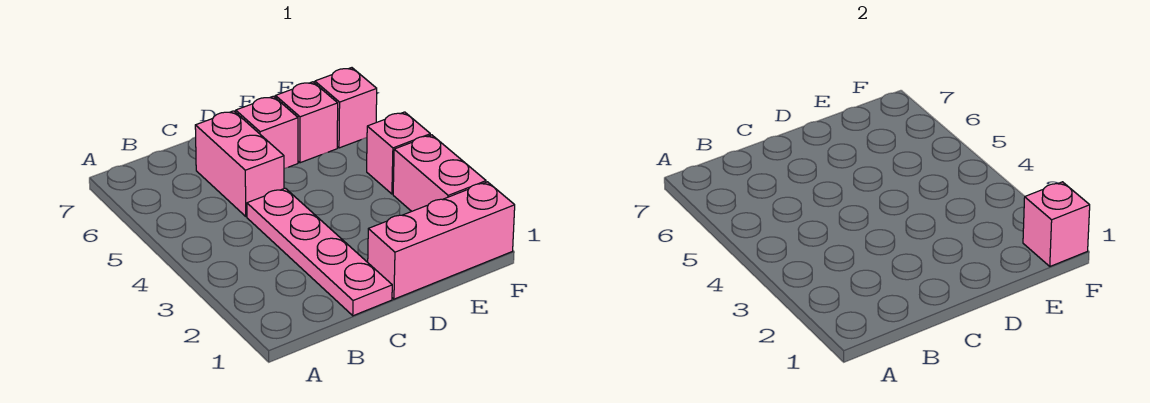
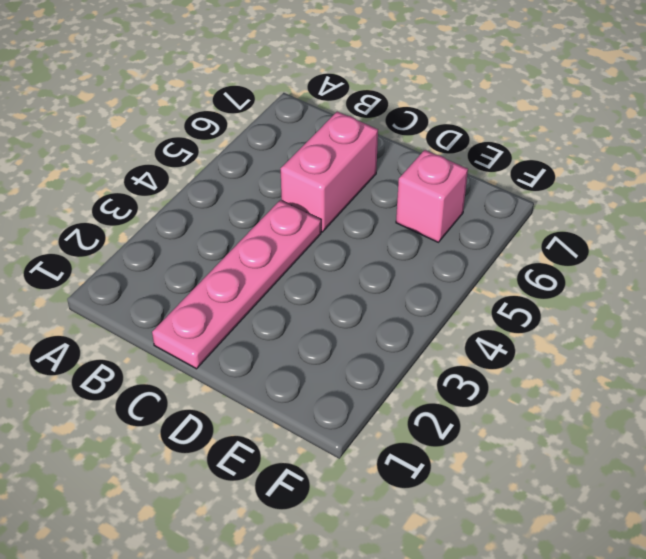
none -> pink brick D1:F1 level 1
none -> pink brick D6 level 1

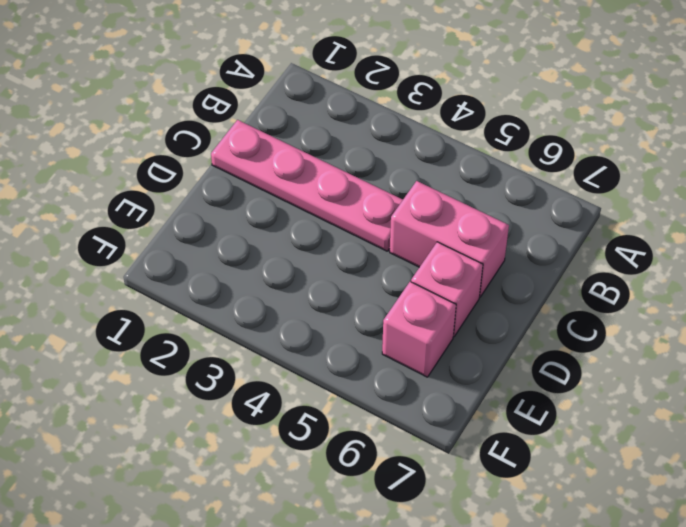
none -> pink brick D1:F1 level 1
none -> pink brick F2:F3 level 1

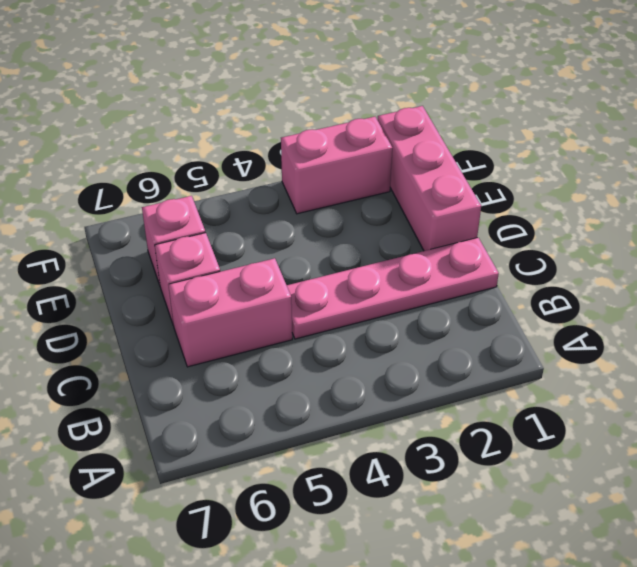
none -> pink brick F4 level 1
none -> pink brick F6 level 1

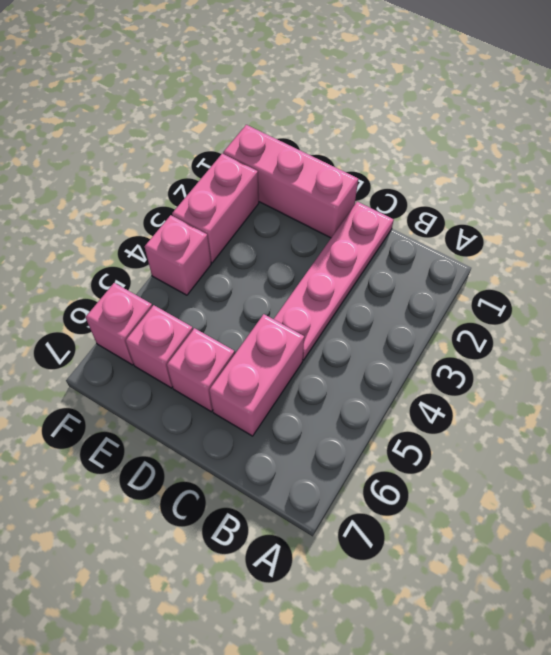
none -> pink brick F1 level 2

